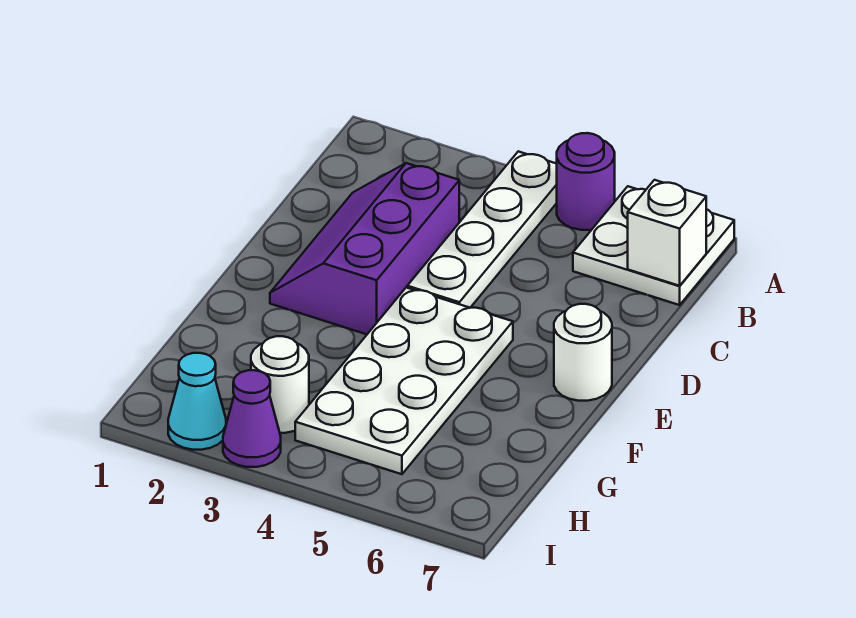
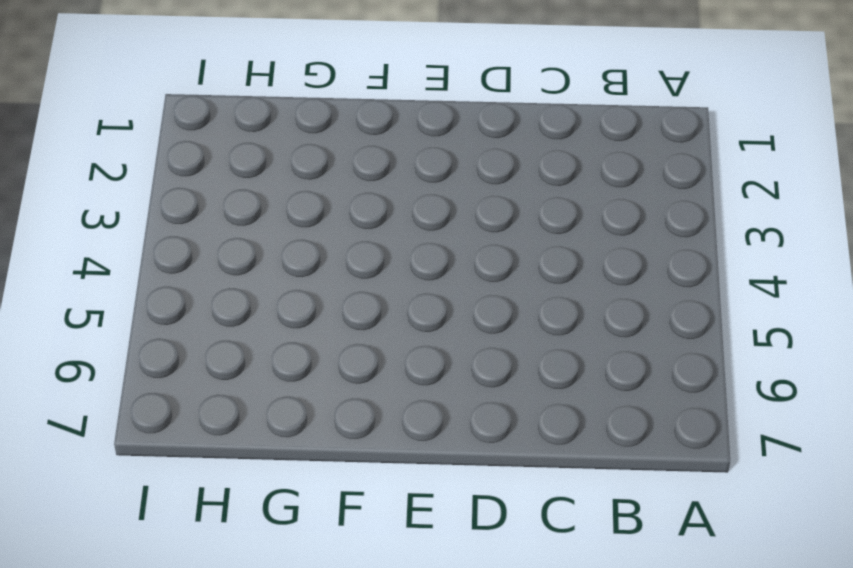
none -> white plate A4:D4 level 1
none -> purple round brick A5 level 1

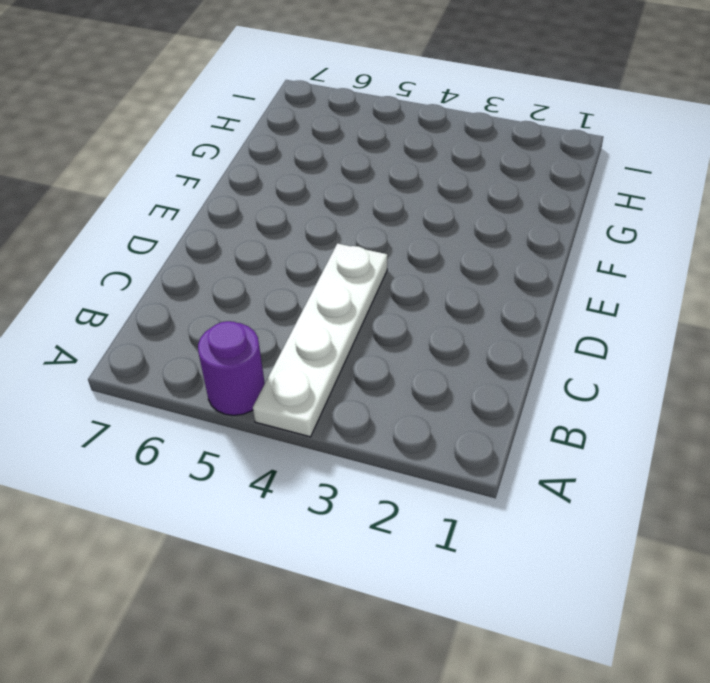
none -> white plate A6:B7 level 1
none -> purple slope C2:E3 level 1 top 3

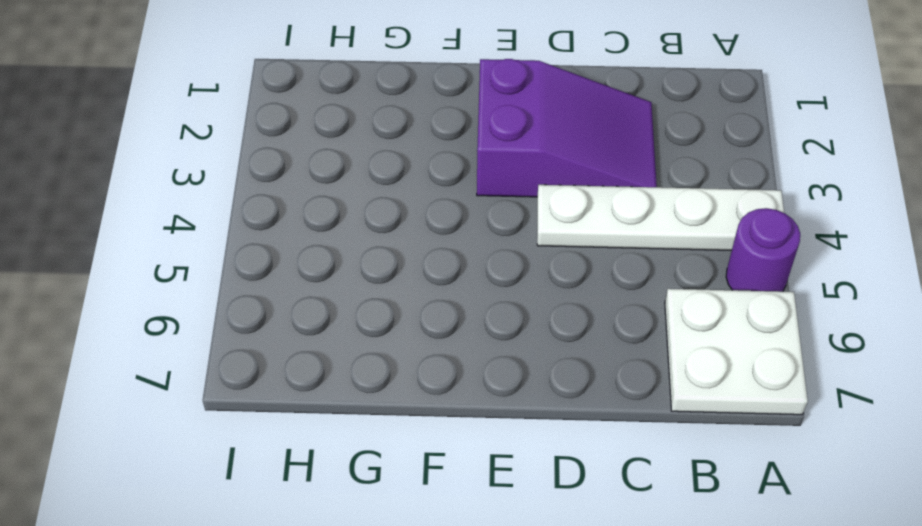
purple slope C2:E3 level 1 top E -> purple slope C2:E3 level 1 top 3
none -> white plate E4:H5 level 1
none -> white round brick E7 level 1

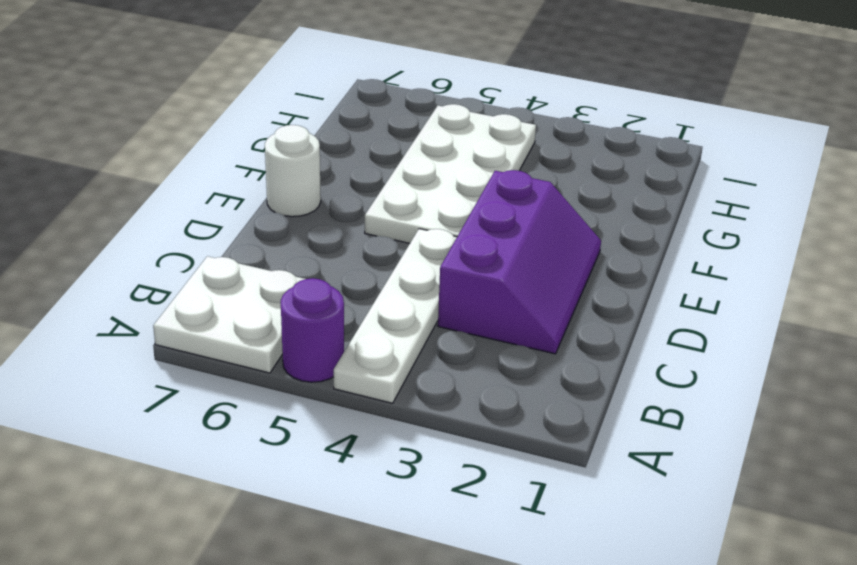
none -> white round brick H3 level 1
none -> cyan cone I2 level 1

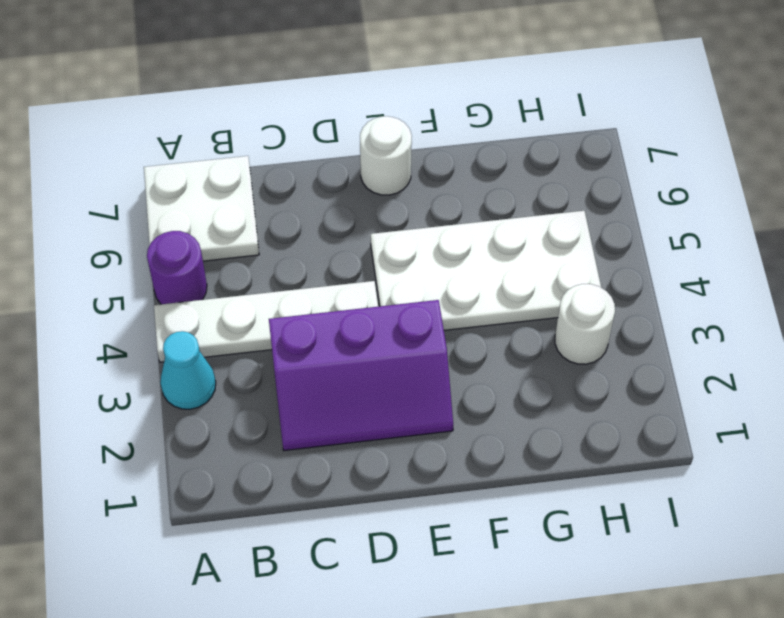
cyan cone A3 level 1 -> cyan cone I2 level 1
none -> purple cone I3 level 1
none -> white brick B7 level 2

